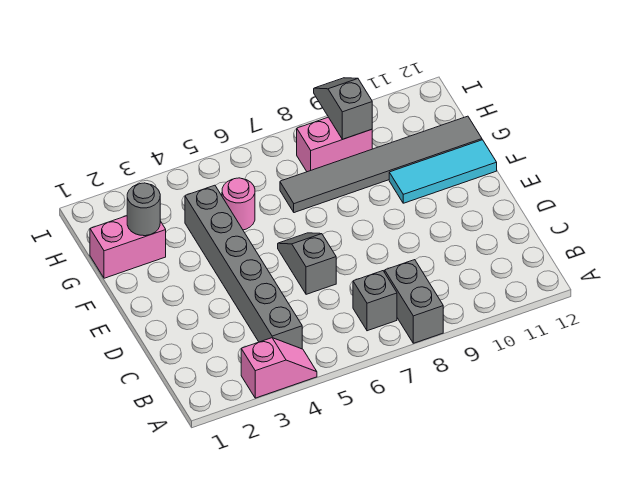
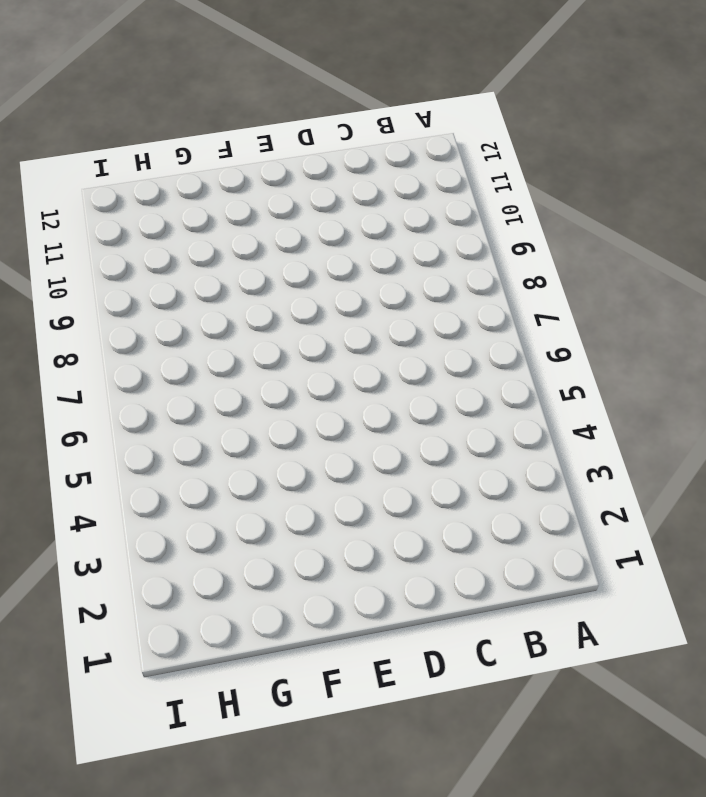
none -> pink slope A3:A4 level 1 top 3
none -> grey brick A8:B8 level 1
none -> grey brick B4:G4 level 1

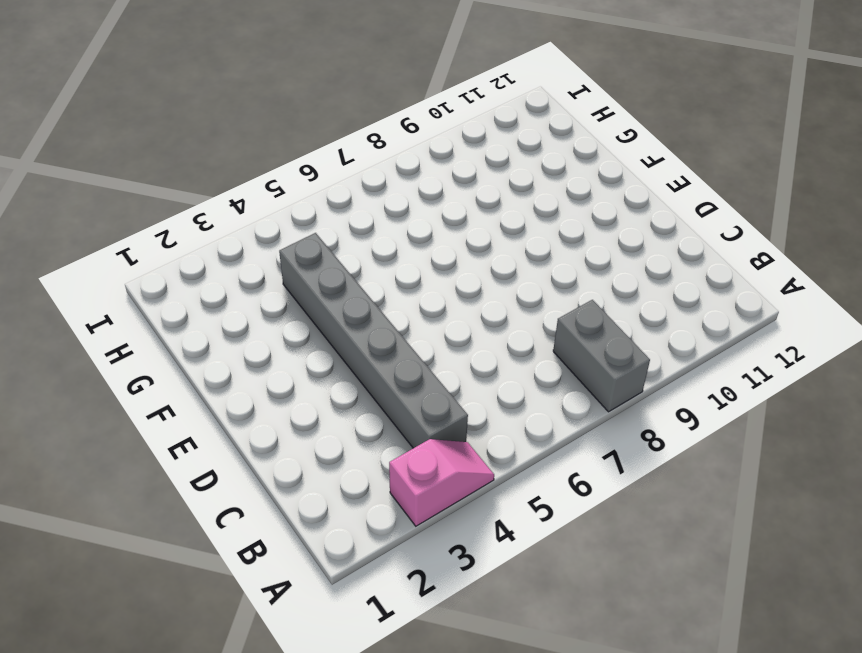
none -> grey brick B7 level 1
none -> grey slope D6:E6 level 1 top D
none -> cyan tile F10:F12 level 1

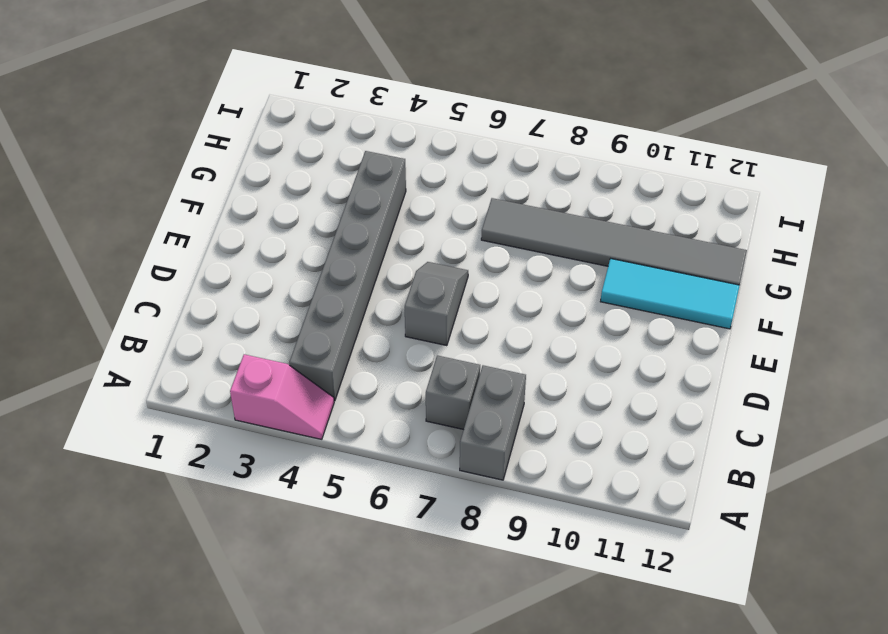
none -> pink brick G1:G2 level 1
none -> pink round brick G5 level 1
none -> pink brick H8:H9 level 1

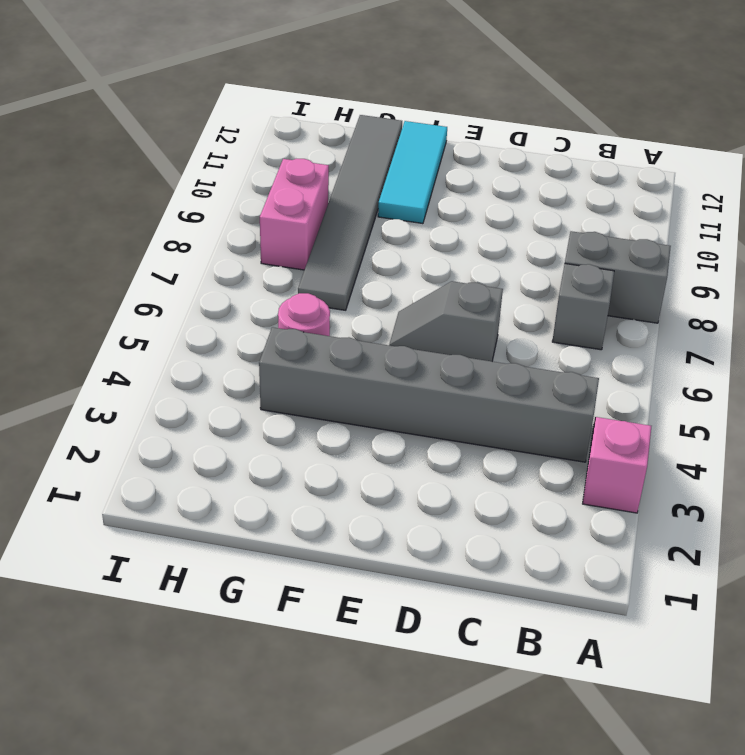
none -> pink brick G1:G2 level 1
none -> grey round brick G2 level 2
none -> grey slope H9:I9 level 2 top H

